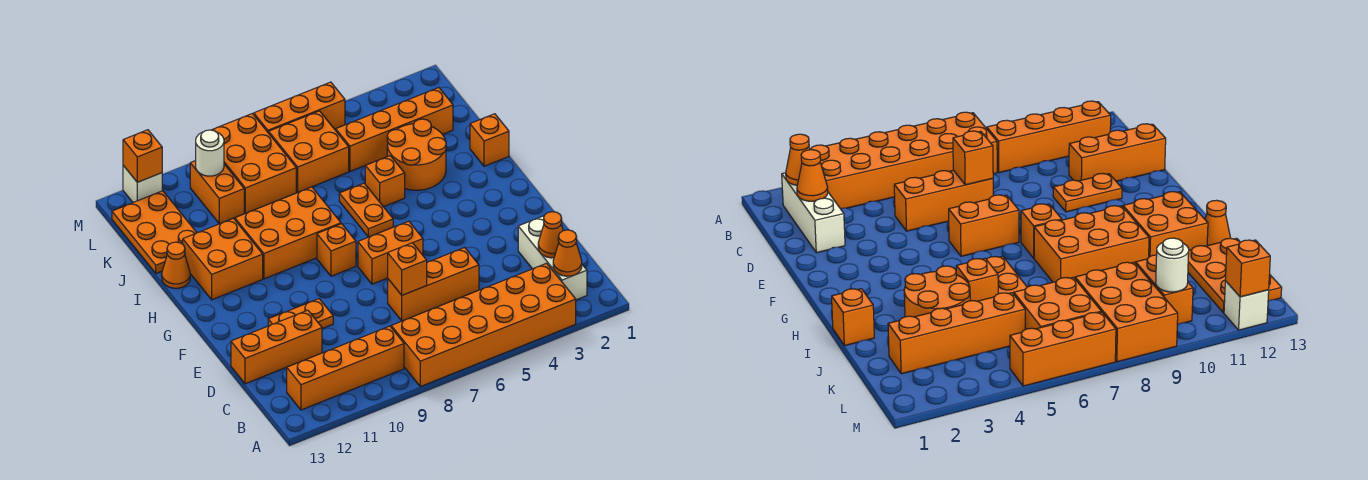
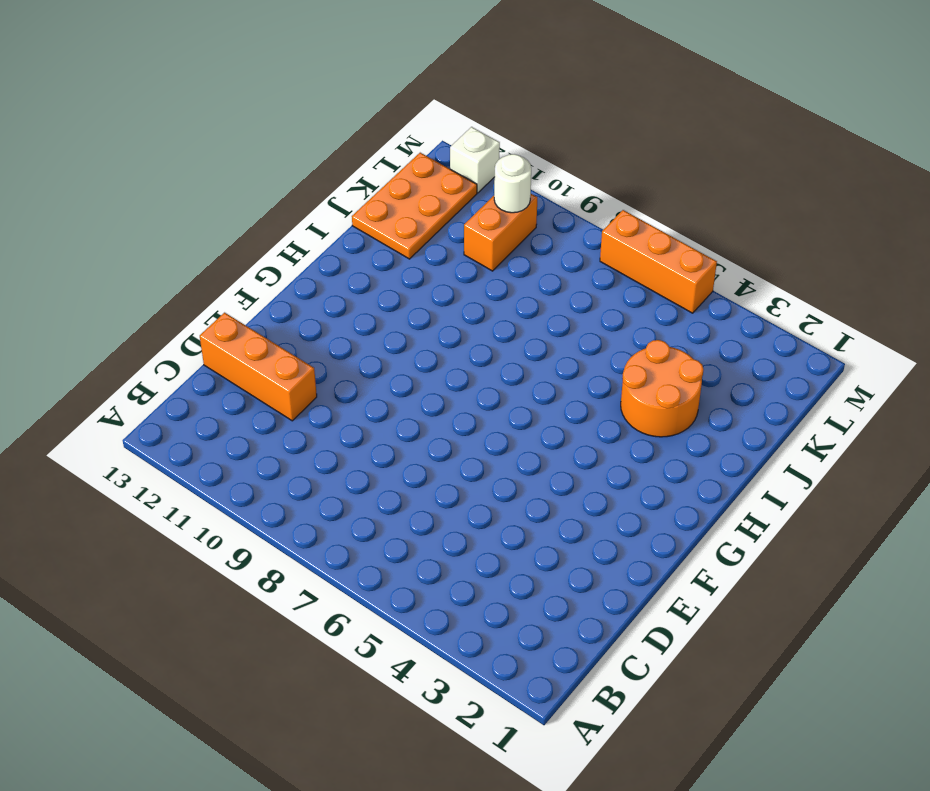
none -> orange brick A3:B8 level 1
none -> white brick B2:D2 level 1
none -> orange brick B9:B12 level 1

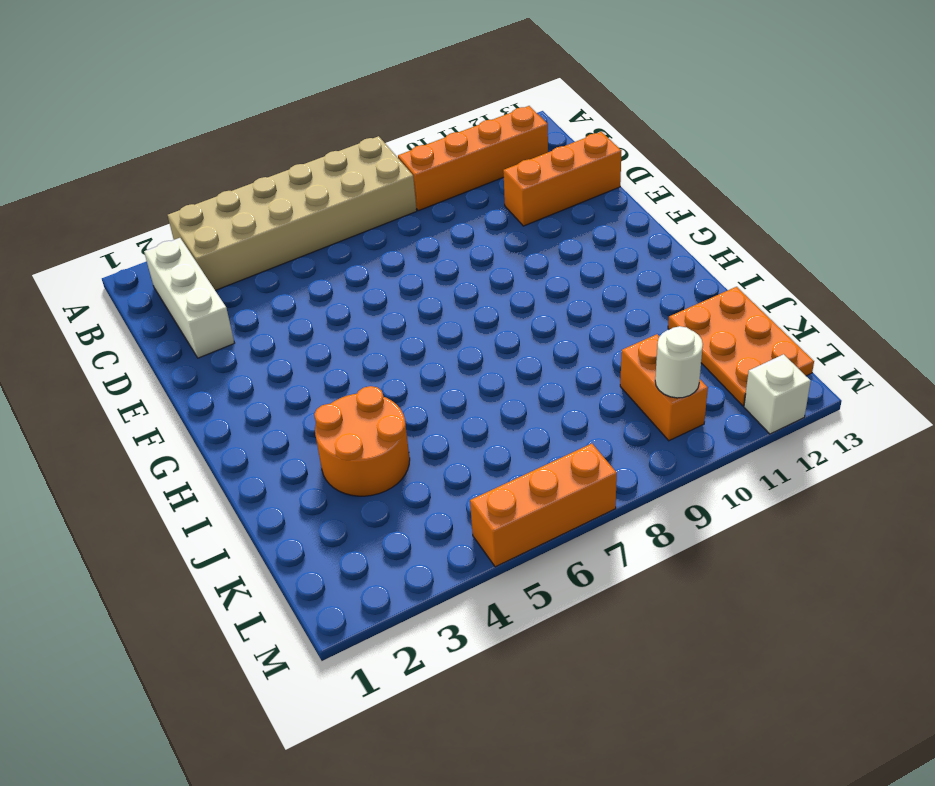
tan brick A3:B8 level 1 -> orange brick A3:B8 level 1
none -> orange brick D5:D7 level 1
none -> orange plate E10:E11 level 1
none -> orange brick F6:F7 level 1

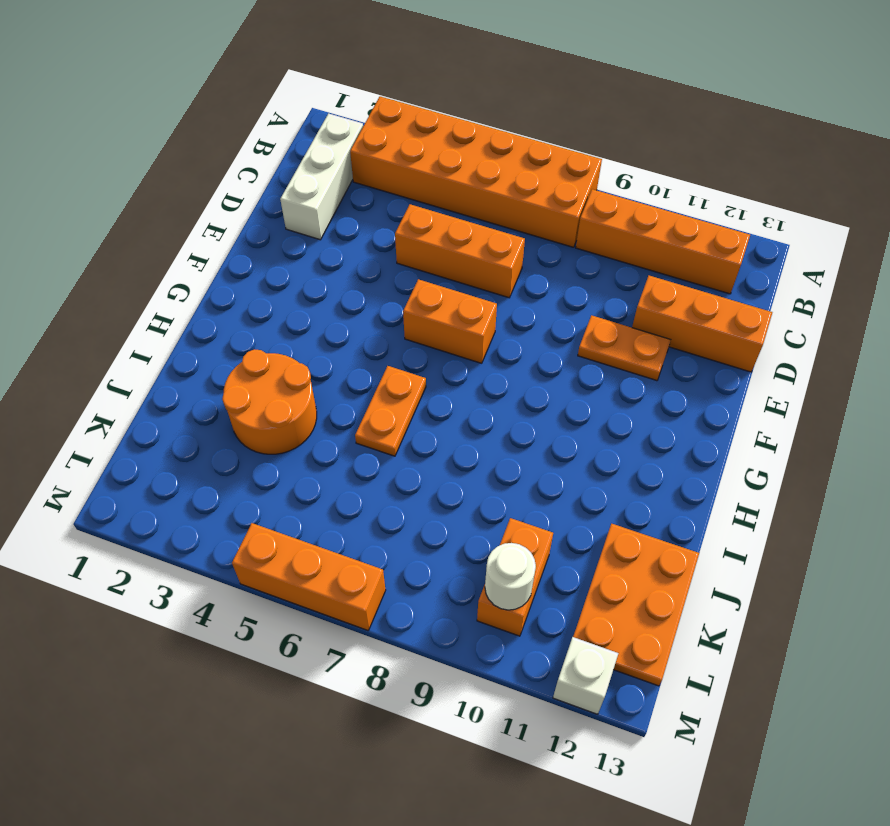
none -> orange brick G8 level 1
none -> orange brick H8:I10 level 1
none -> orange brick H11:I12 level 1

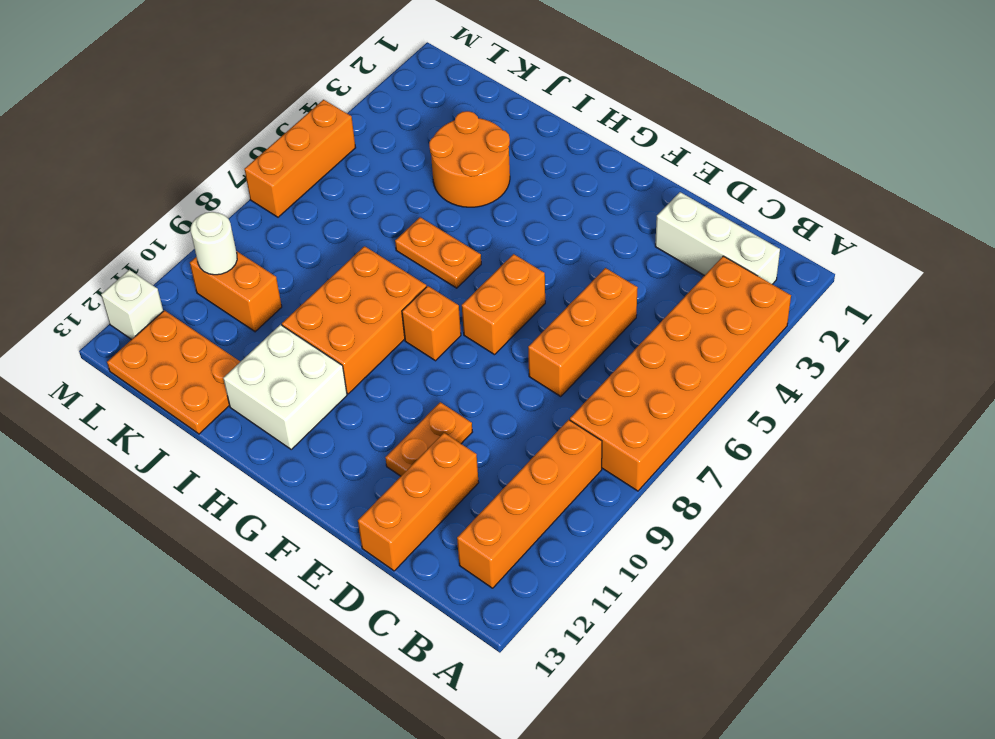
white brick H11:I12 level 1 -> orange brick H11:I12 level 1
none -> orange brick I1 level 1
none -> orange brick I5 level 1
none -> orange cone I13 level 1

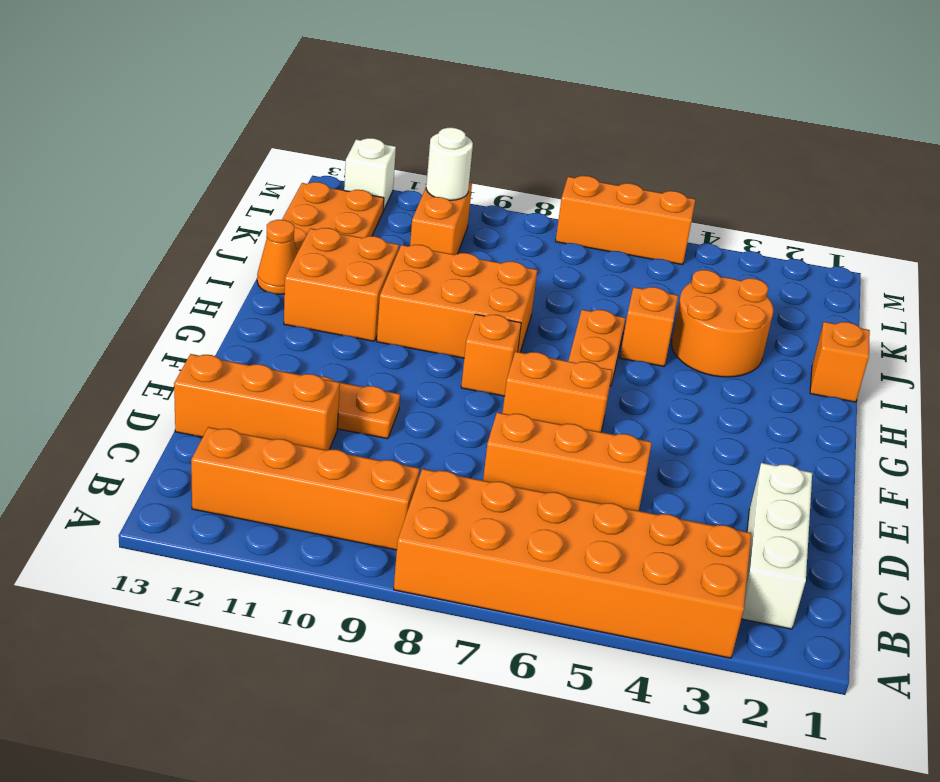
none -> orange brick K2:K5 level 1
none -> orange brick K6:L7 level 1
none -> orange brick K8:M9 level 1

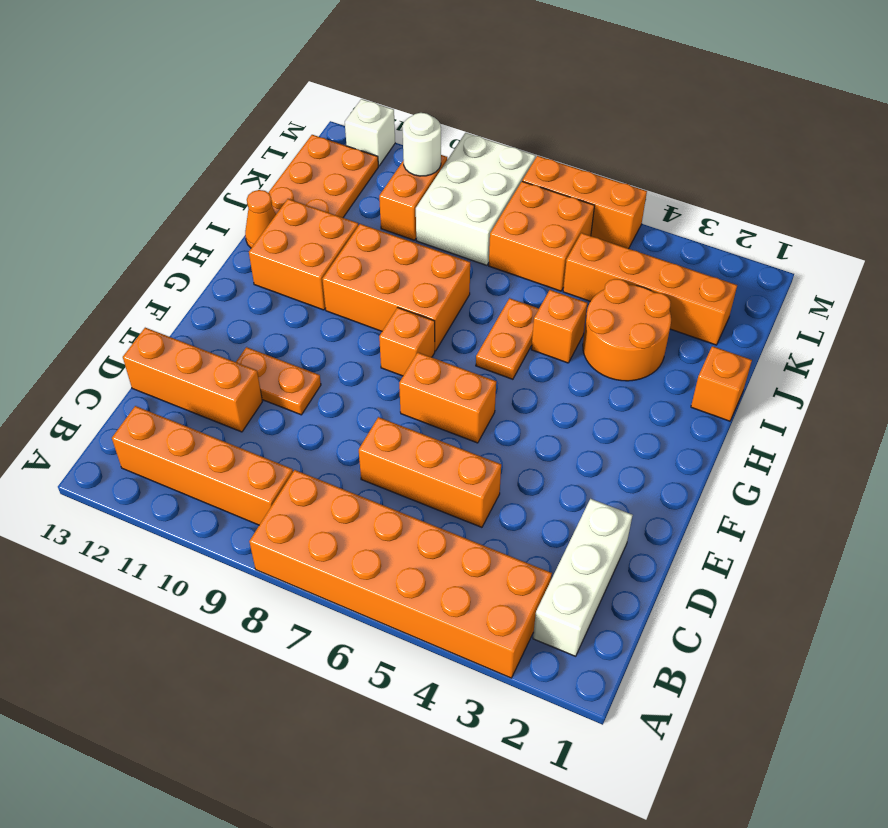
white brick K8:M9 level 1 -> orange brick K8:M9 level 1
none -> orange cone B2 level 2
none -> orange cone C2 level 2
none -> orange brick D7 level 2

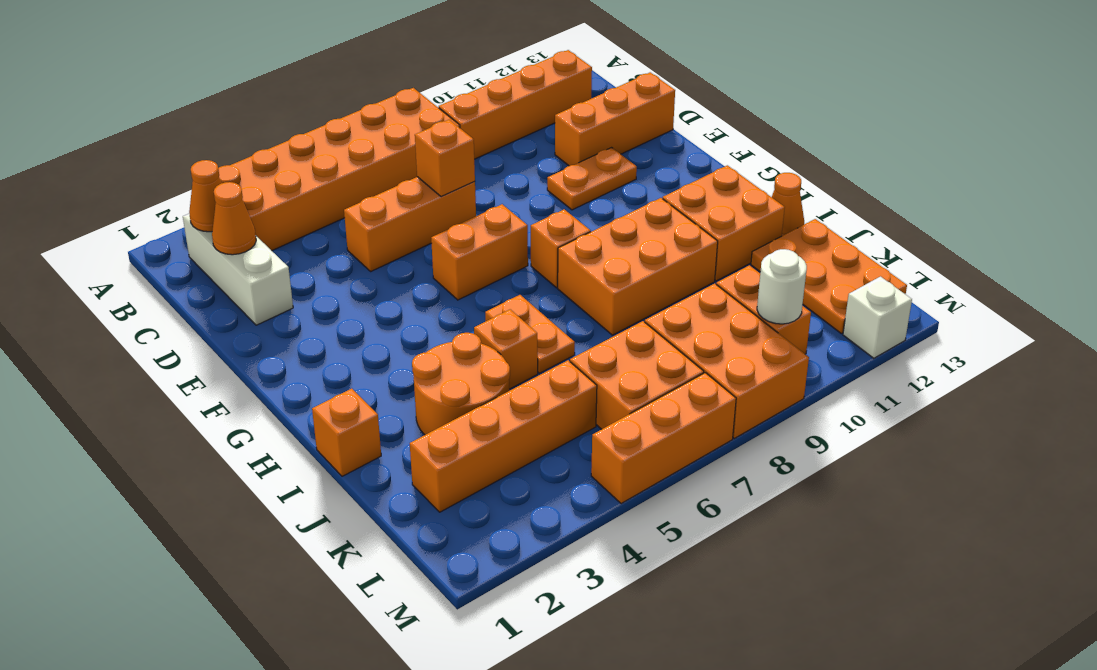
none -> orange brick M12 level 2

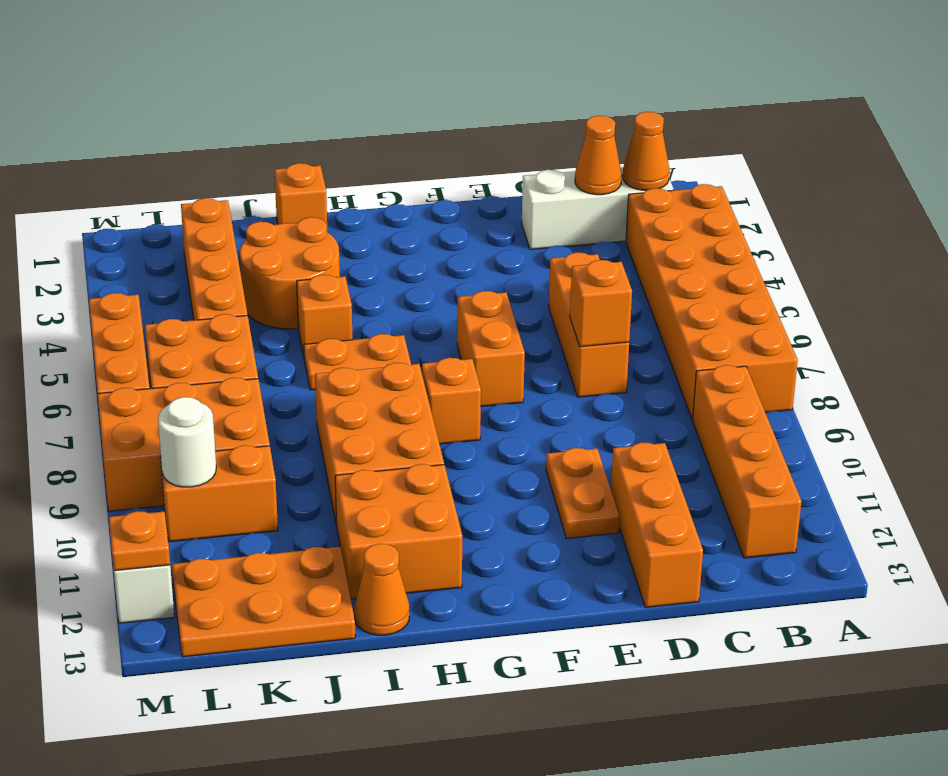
orange plate M12 level 2 -> orange brick M12 level 2

